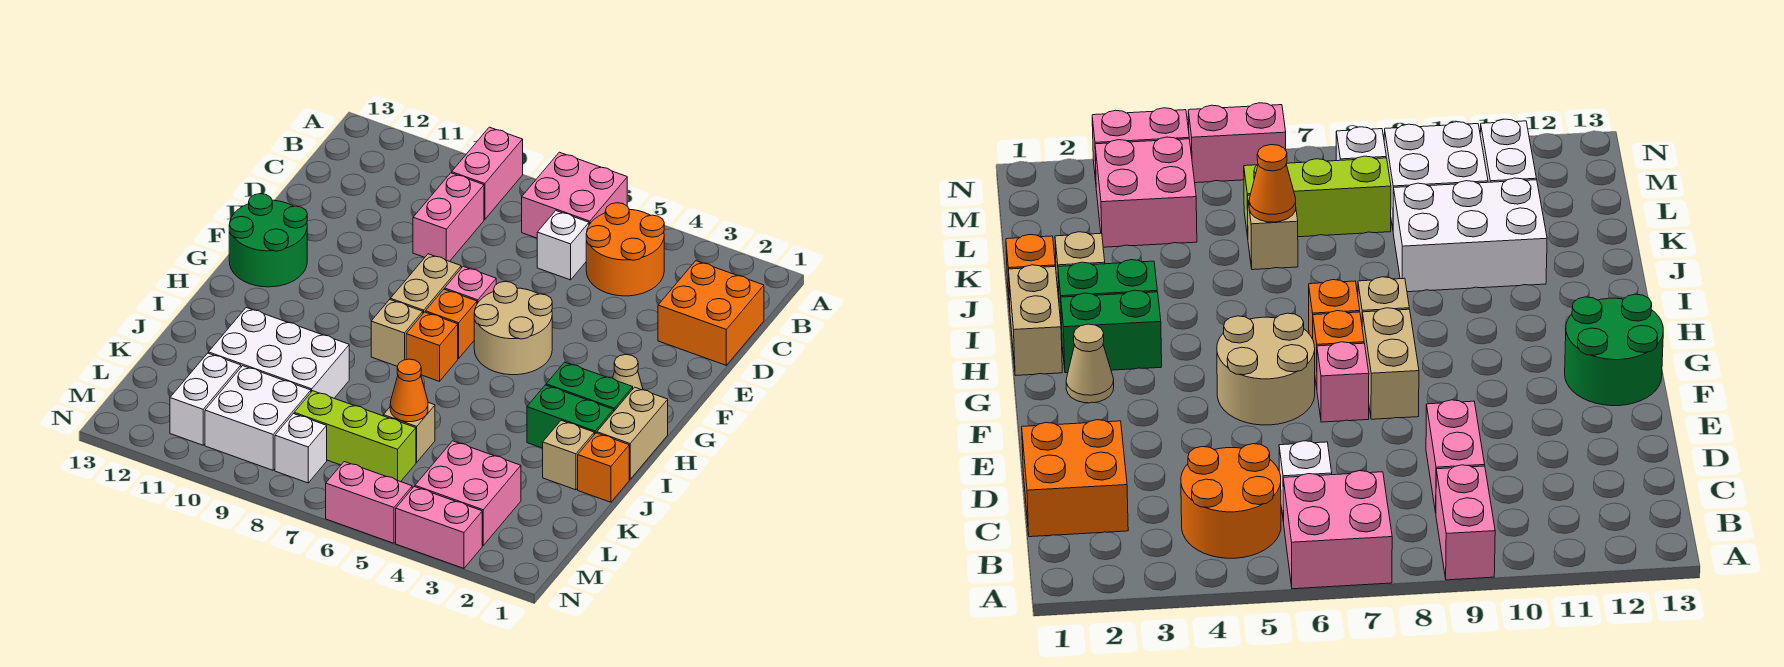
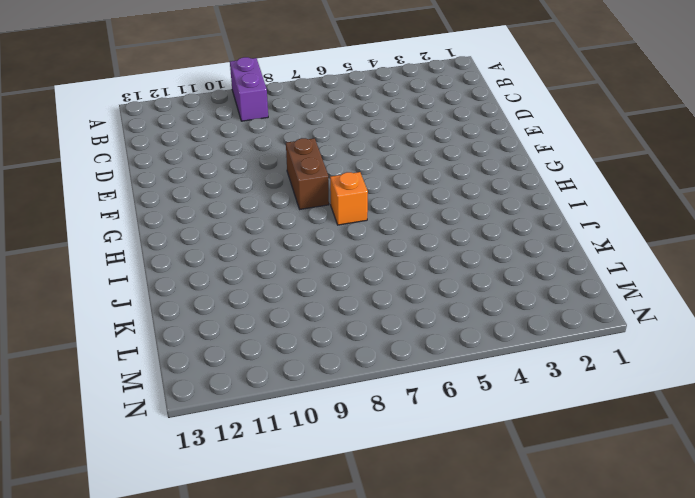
purple brick A9:B9 level 1 -> pink brick A9:B9 level 1
brown brick F8:G8 level 1 -> tan brick F8:G8 level 1
none -> pink brick A6:B7 level 1
none -> orange round brick B4:C5 level 1
none -> orange brick C1:D2 level 1

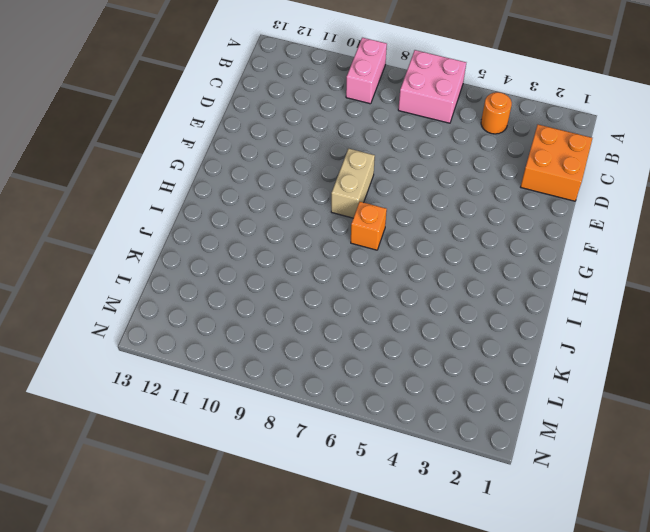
orange round brick B4 level 1 -> orange round brick B4:C5 level 1
none -> white brick C6 level 1
none -> pink brick C9:D9 level 1
none -> tan round brick F5:G6 level 1

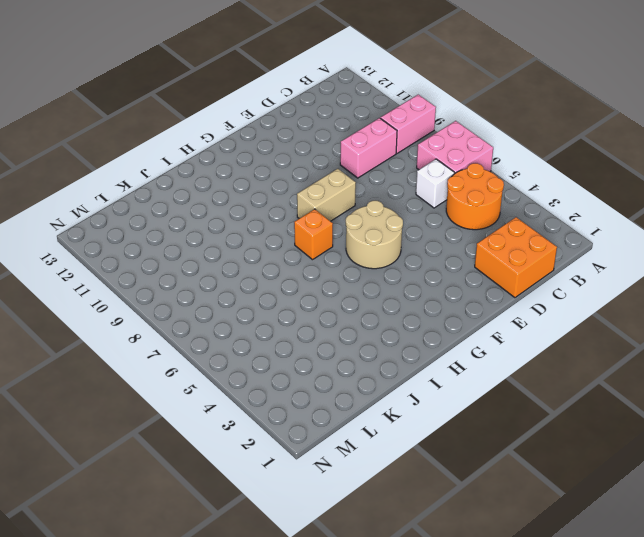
none -> pink brick F7 level 1
none -> green round brick F12:G13 level 1
none -> tan cone G2 level 1

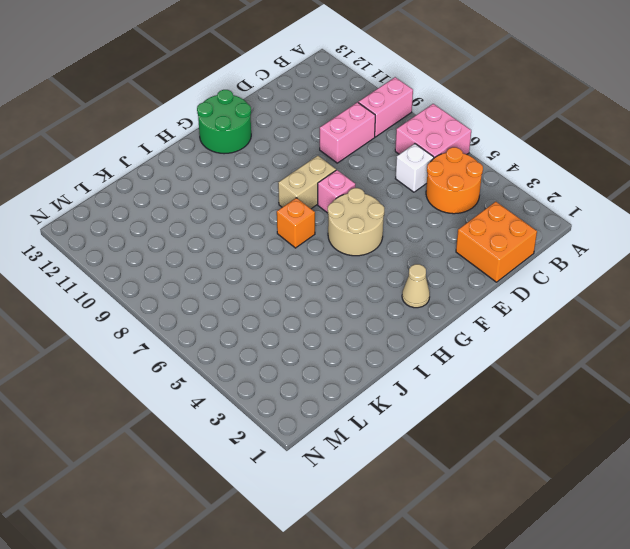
none -> orange brick G7 level 1
none -> tan brick H1:I1 level 1
none -> green brick H2:H3 level 1

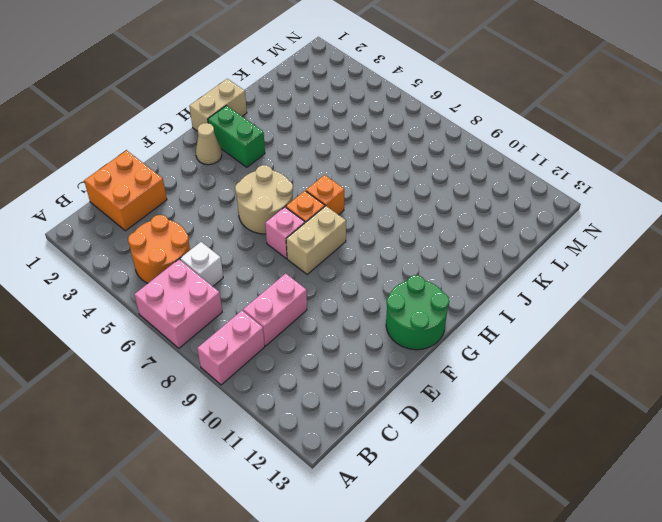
none -> tan brick H8 level 1
none -> green brick I2:I3 level 1
none -> orange brick J1 level 1

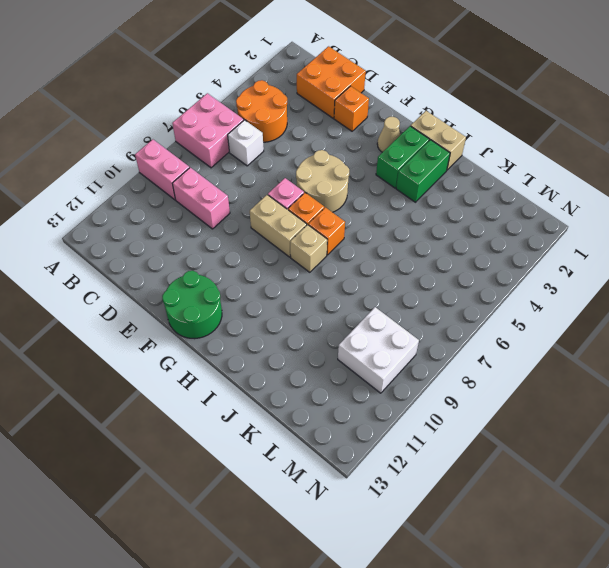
orange brick E2 level 1 -> orange brick J1 level 1
none -> tan brick J2 level 1
none -> white brick J9:K11 level 1
none -> tan brick K6 level 1

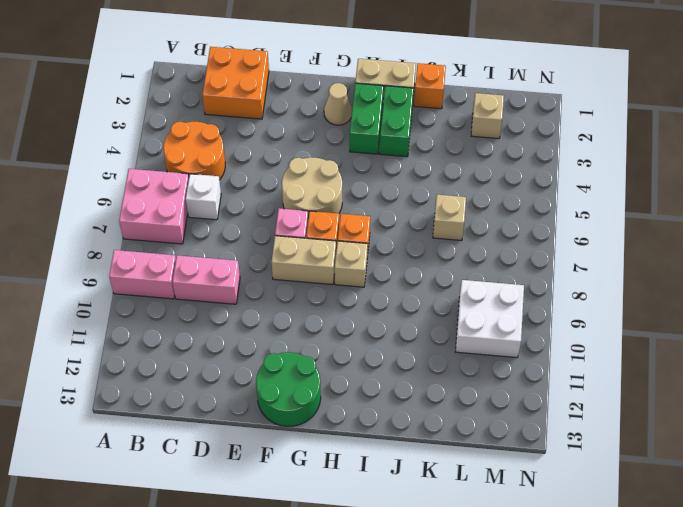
tan brick L2 level 1 -> tan brick J2 level 1
none -> white brick J9:K11 level 1
none -> pink brick L3:M4 level 1
none -> lime brick L6:L8 level 1

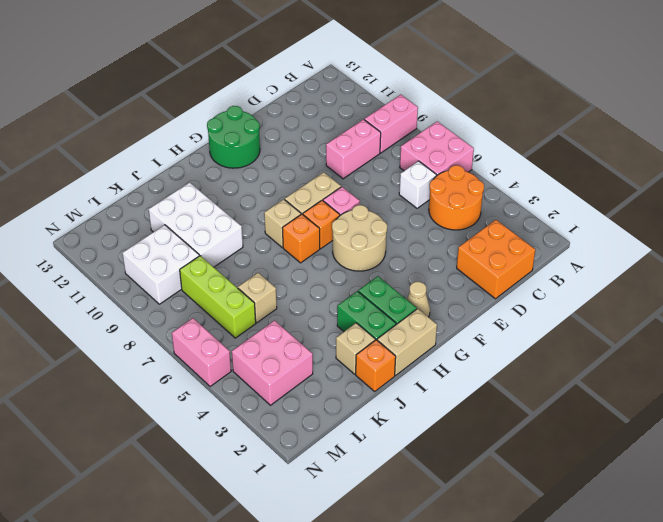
none -> white brick L11:M11 level 1
none -> white brick M8 level 1
none -> pink brick N3:N4 level 1

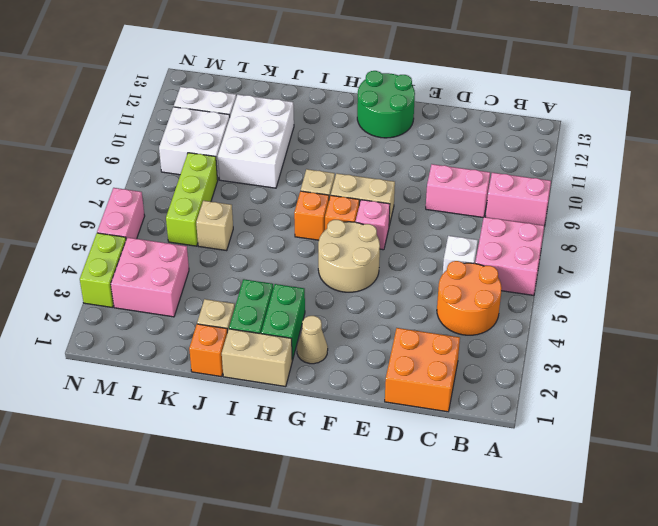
lime brick N3:N4 level 1 -> pink brick N3:N4 level 1
none -> white brick M8 level 1
none -> orange cone K6 level 2

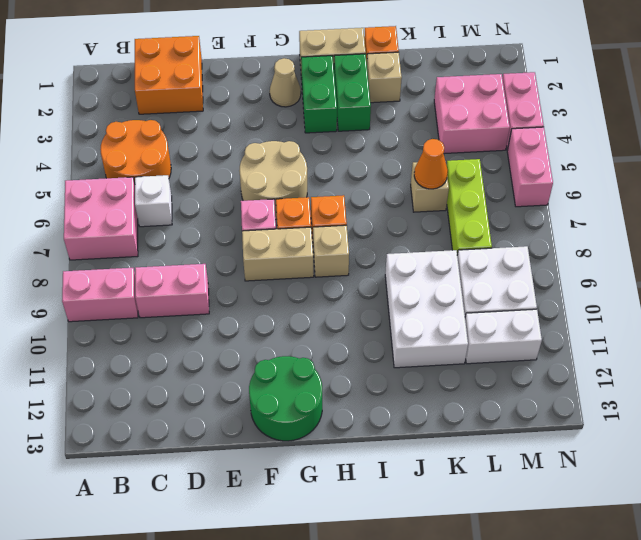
none -> white brick M8 level 1

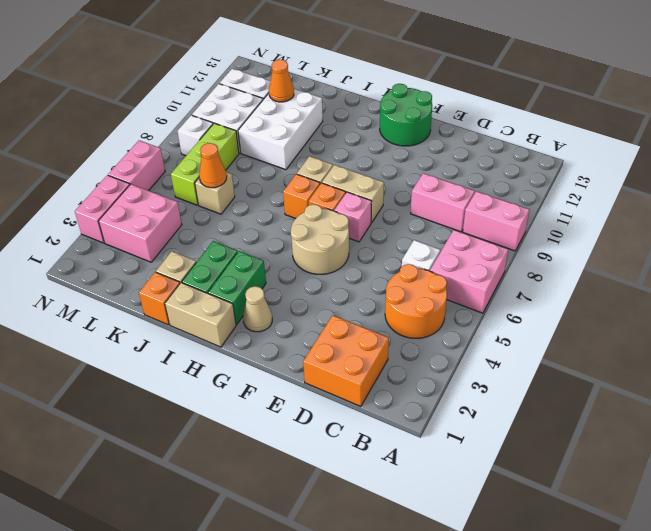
orange cone K11 level 2 -> none

